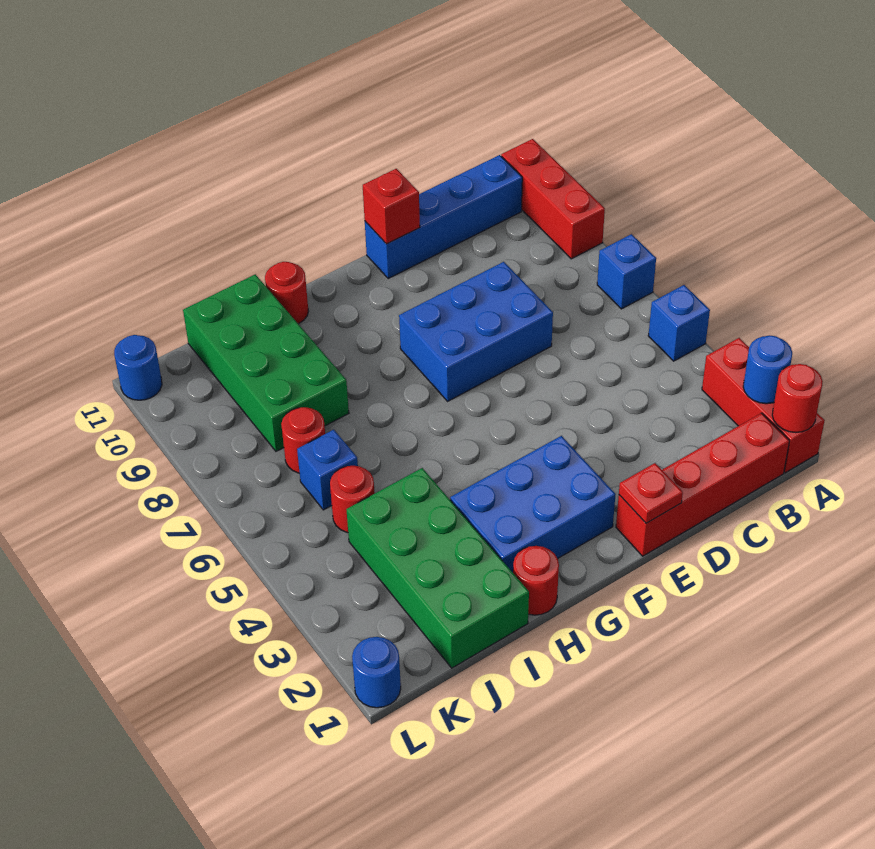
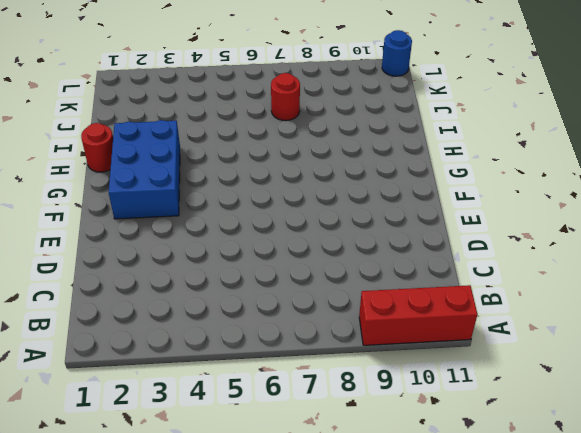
none -> red brick A1:A3 level 1
none -> blue brick A5 level 1
none -> blue brick A7 level 1

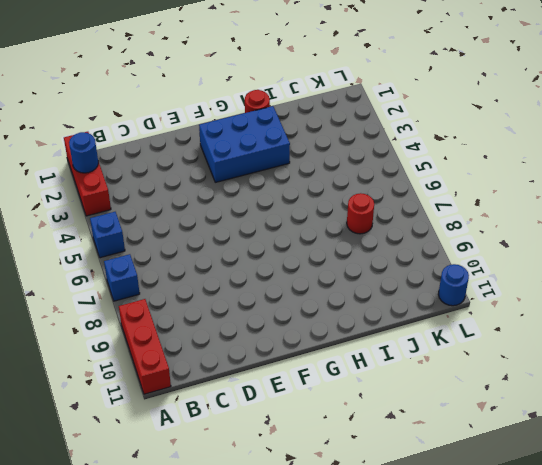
none -> red brick B1:E1 level 1
none -> blue brick B11:E11 level 1
none -> blue brick D7:F8 level 1

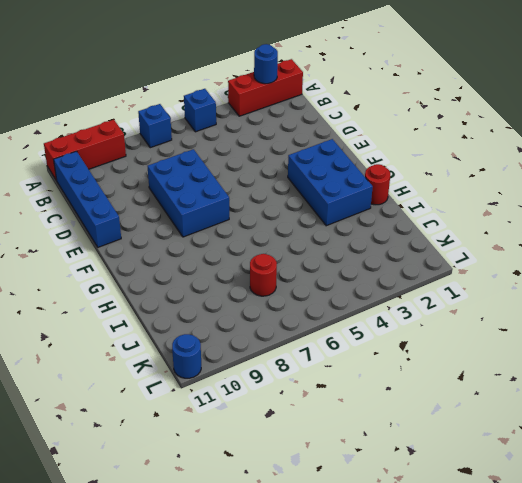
none -> red brick B1:E1 level 1
none -> red round brick H11 level 1
none -> green brick I1:J4 level 1

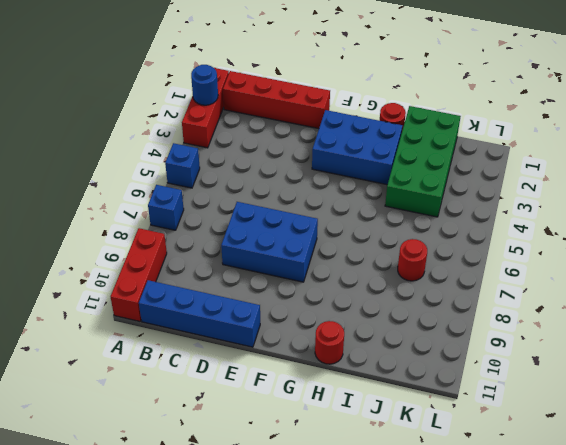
none -> green brick I8:J11 level 1
none -> red round brick J5 level 1
none -> blue brick J6 level 1

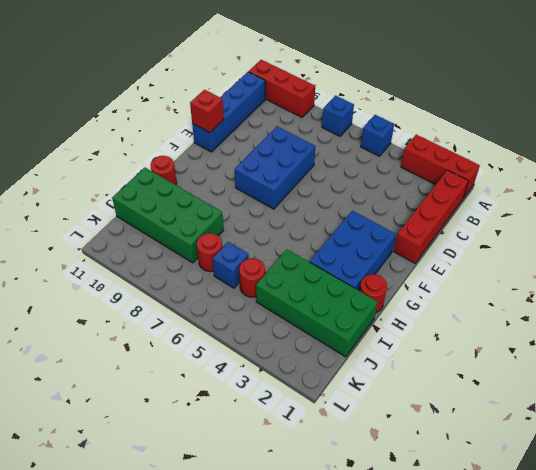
none -> blue round brick L1 level 1
none -> blue round brick L11 level 1
none -> red round brick A1 level 2

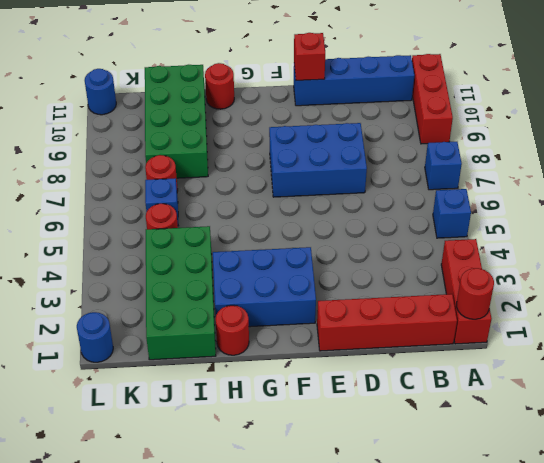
none -> blue round brick A2 level 2
none -> red plate E1 level 2

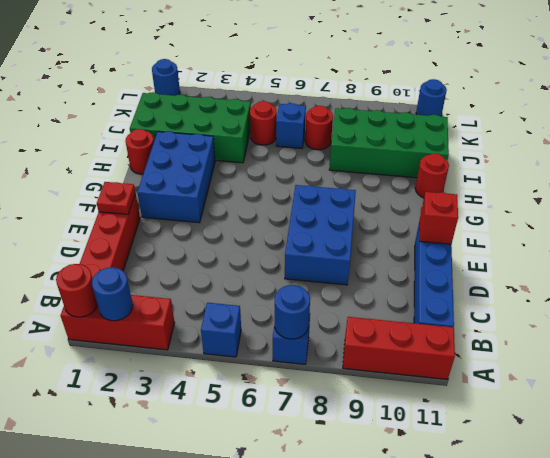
blue round brick A7 level 2 -> none

